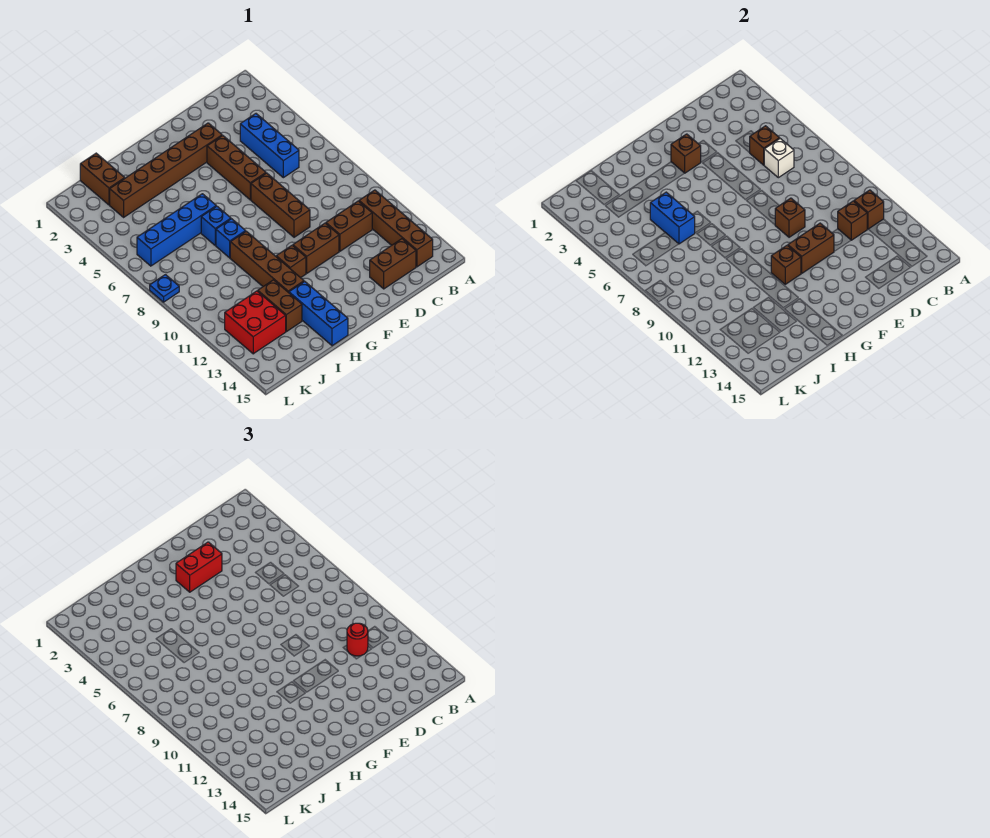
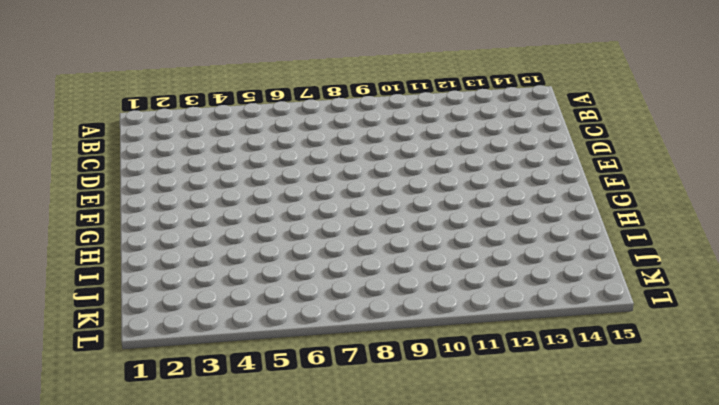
none -> brown brick B11:B14 level 1
none -> blue brick C4:C6 level 1
none -> brown brick C11:D11 level 1

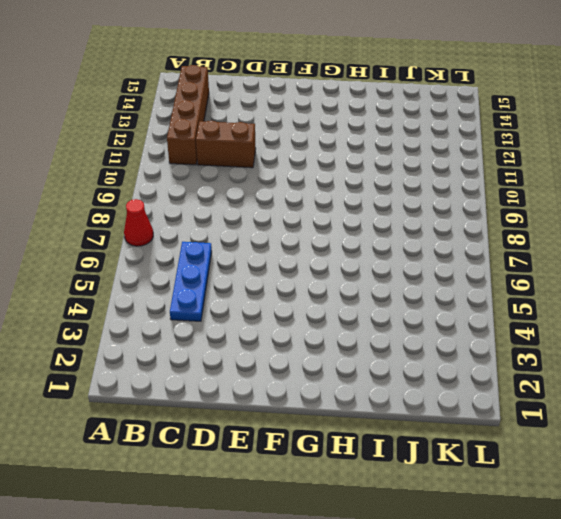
red cone A7 level 1 -> none
blue plate C4:C6 level 1 -> blue brick C4:C6 level 1
none -> brown brick C14:D14 level 1
none -> brown brick E3:J3 level 1
none -> brown brick E4:E6 level 1

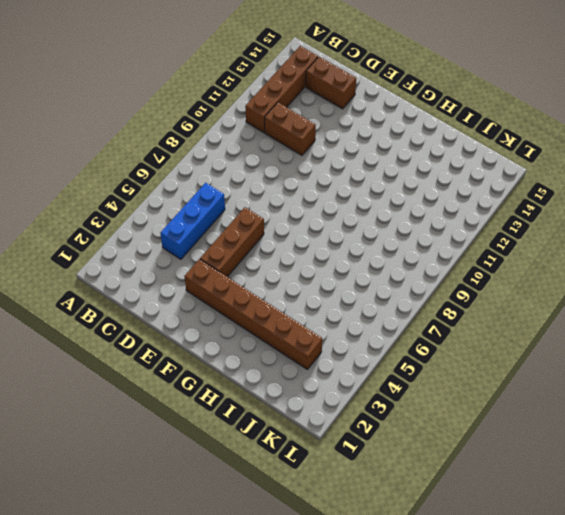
none -> brown brick E7:E9 level 1
none -> brown brick E11:F11 level 1
none -> brown brick G11 level 1

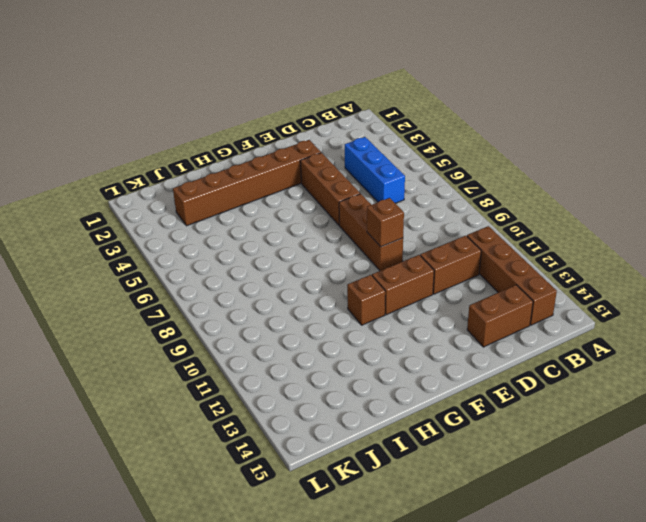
none -> blue brick H6:K6 level 1
none -> blue brick H7 level 1
none -> blue brick H8 level 1

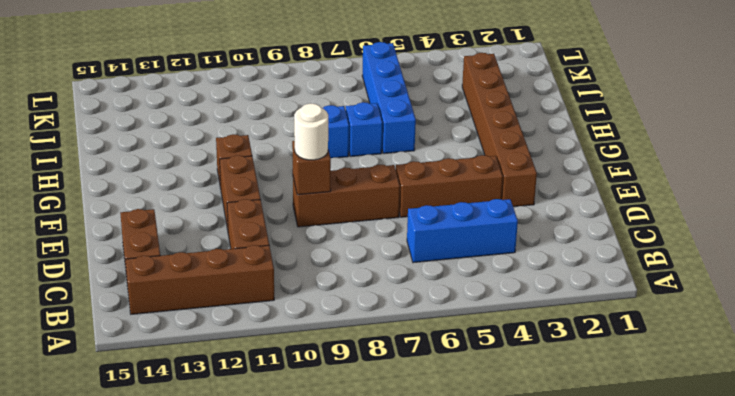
white round brick E9 level 3 -> none
none -> brown brick H9:H12 level 1
none -> blue brick H13:H15 level 1
none -> brown brick I12:I13 level 1

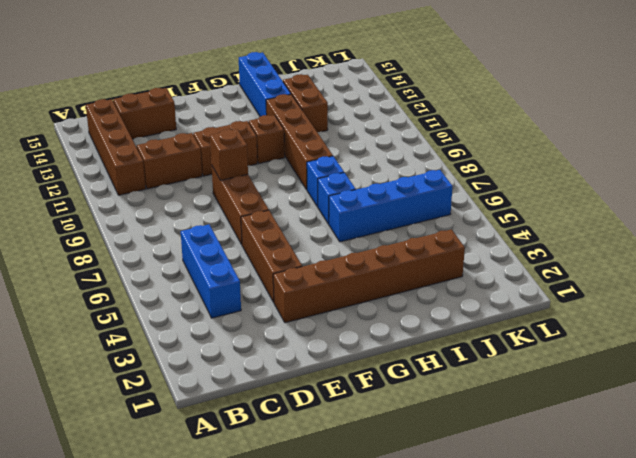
none -> brown brick J1:J2 level 1
none -> red brick J12:K13 level 1
none -> blue plate L8 level 1

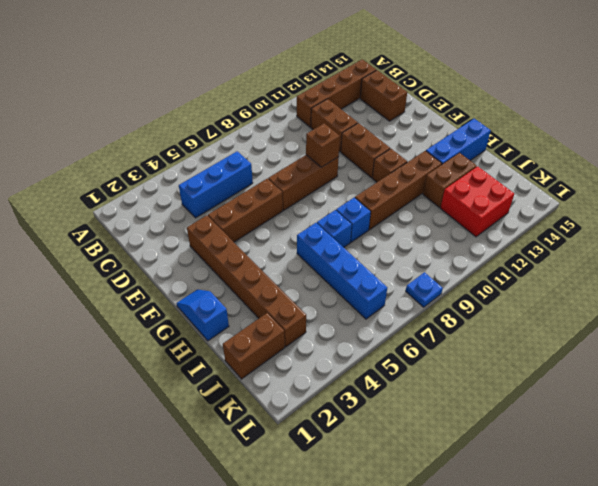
blue slope G1:H1 level 1 top H -> none
none -> brown brick B11 level 2
none -> brown brick C5 level 2
none -> white brick C6 level 2

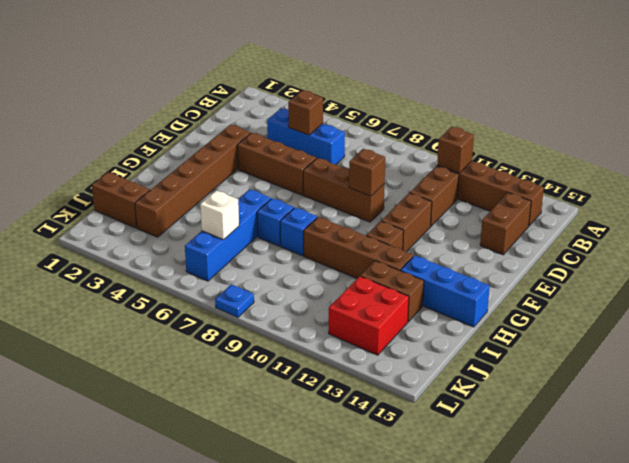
white brick J6 level 2 -> white brick C6 level 2
none -> brown brick C11 level 2
none -> brown brick E11:F11 level 2
none -> brown brick F3 level 2

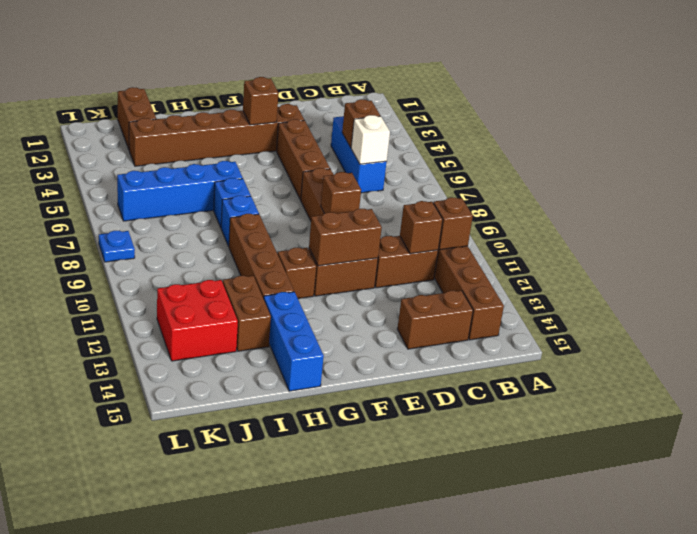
none -> brown brick G11 level 2
none -> blue brick I5:I6 level 2
none -> red round brick C11 level 3

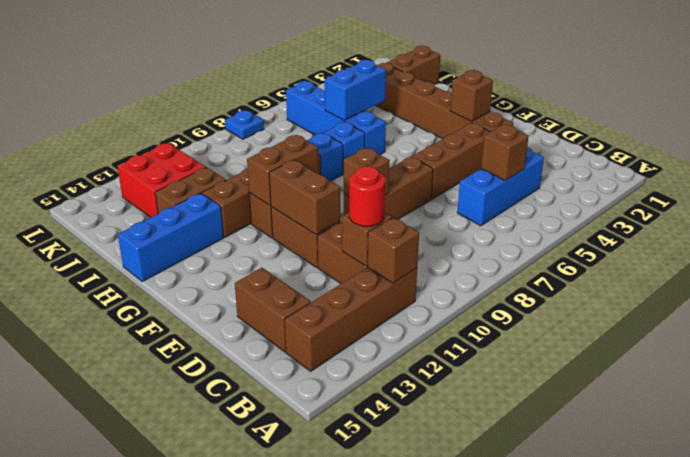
brown brick G10:G11 level 2 -> brown brick G11 level 2
none -> white brick C6 level 2
none -> red brick E3:F3 level 3

